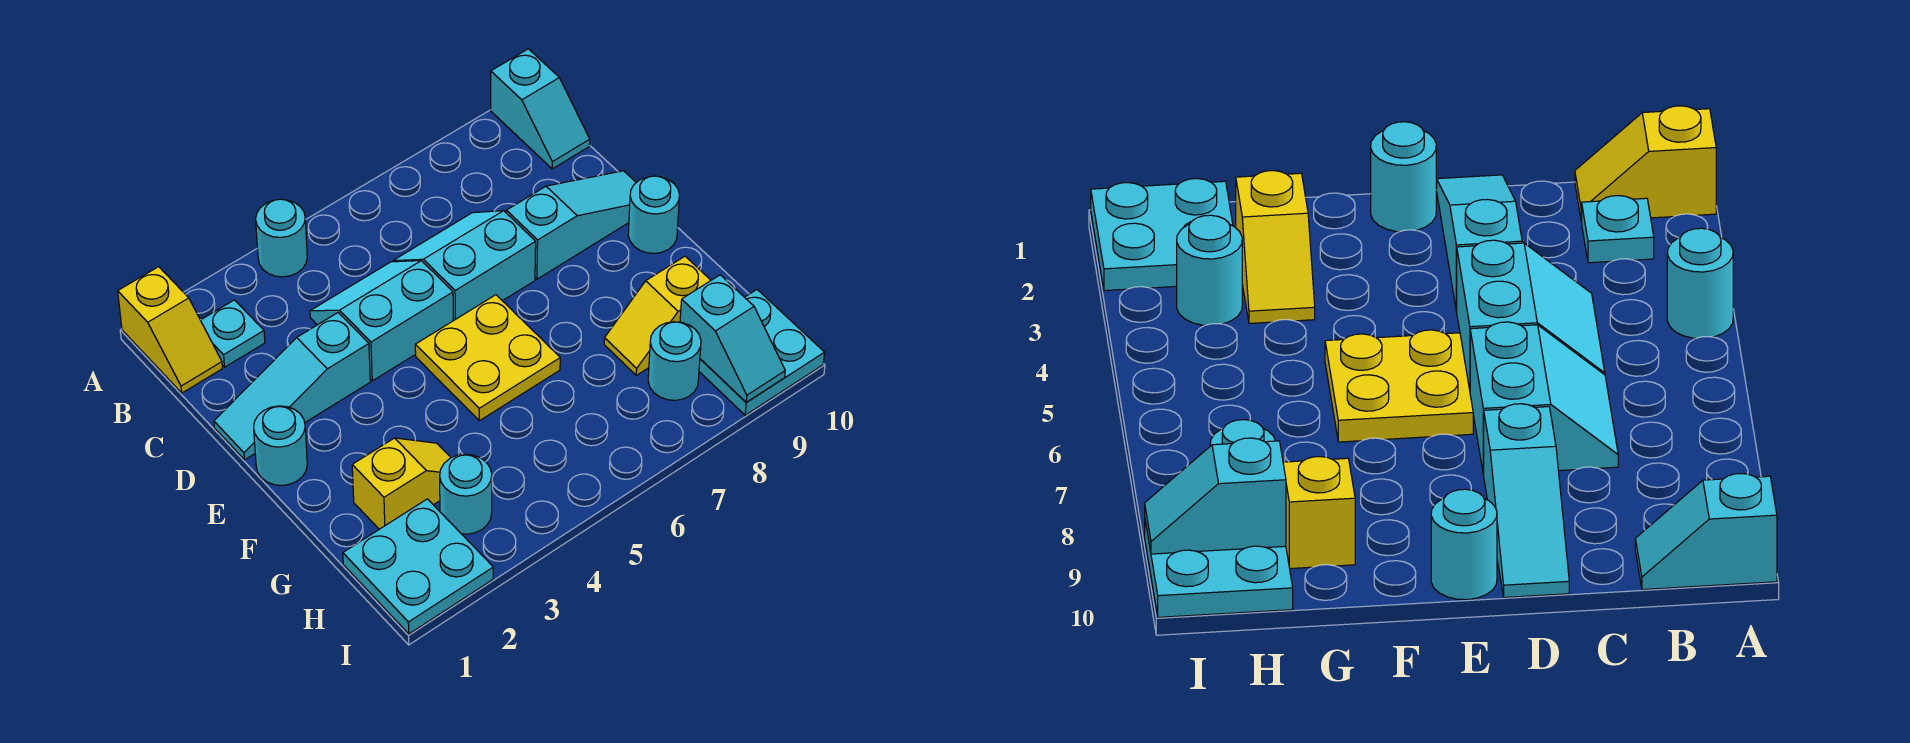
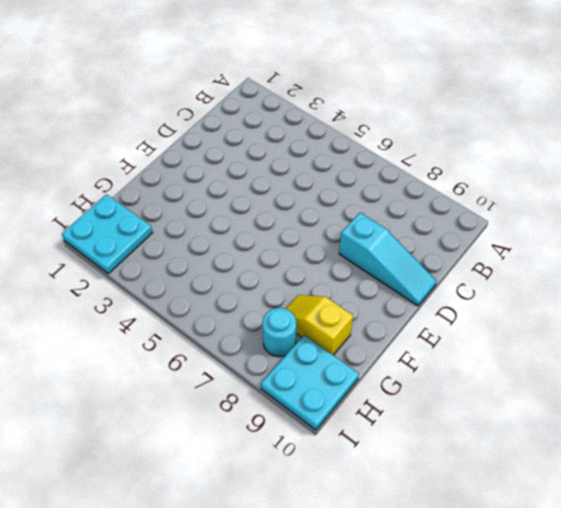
none -> yellow slope A1:B1 level 1 top A
none -> cyan round brick A4 level 1
none -> cyan slope A10:B10 level 1 top A

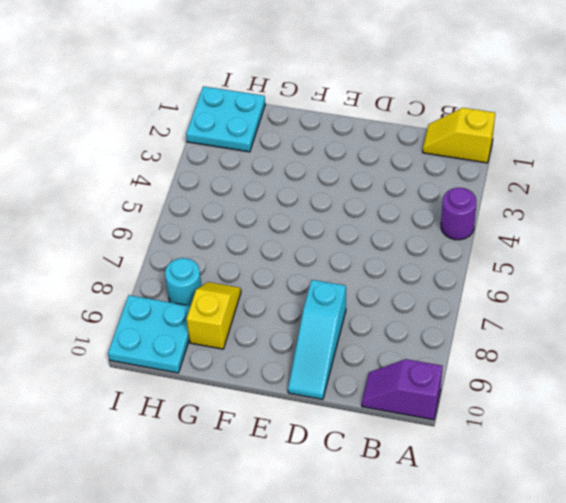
purple round brick A4 level 1 -> cyan round brick A4 level 1
purple slope A10:B10 level 1 top A -> cyan slope A10:B10 level 1 top A
none -> cyan plate B2 level 1
none -> cyan slope C4:D5 level 1 top D
none -> cyan slope C6:D7 level 1 top D

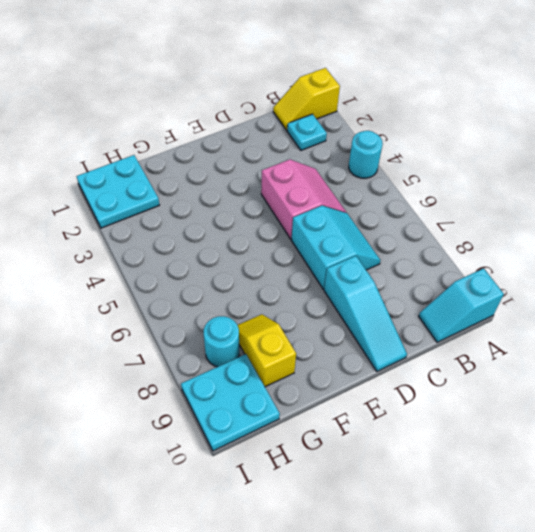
pink slope C4:D5 level 1 top D -> cyan slope C4:D5 level 1 top D
none -> cyan slope D1:D3 level 1 top 3
none -> cyan round brick E1 level 1
none -> yellow plate E5:F6 level 1

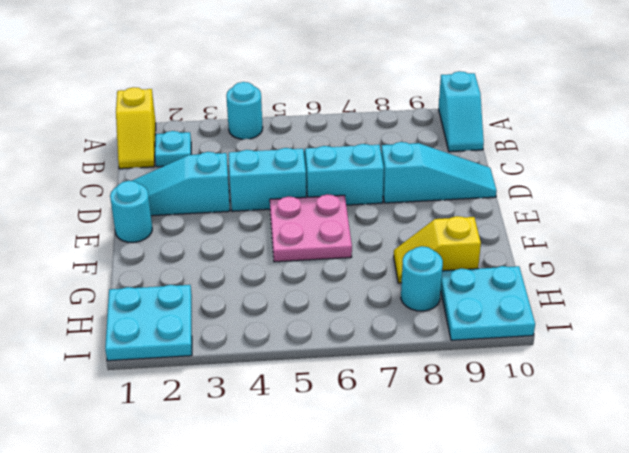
pink plate E5:F6 level 1 -> yellow plate E5:F6 level 1
none -> cyan round brick E10 level 1
none -> yellow slope G2:G3 level 1 top 2
none -> cyan round brick H3 level 1

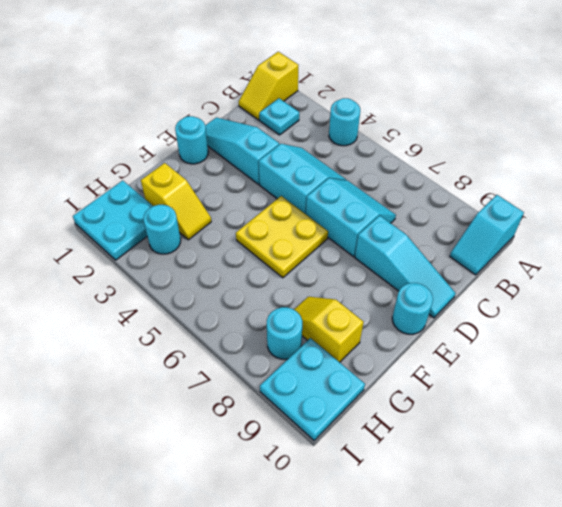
none -> cyan slope H9:I9 level 2 top H

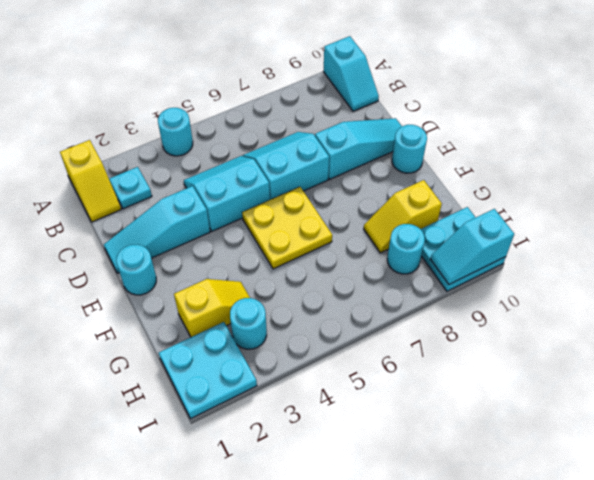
cyan slope I9:I10 level 2 top 10 -> cyan slope H9:I9 level 2 top H

